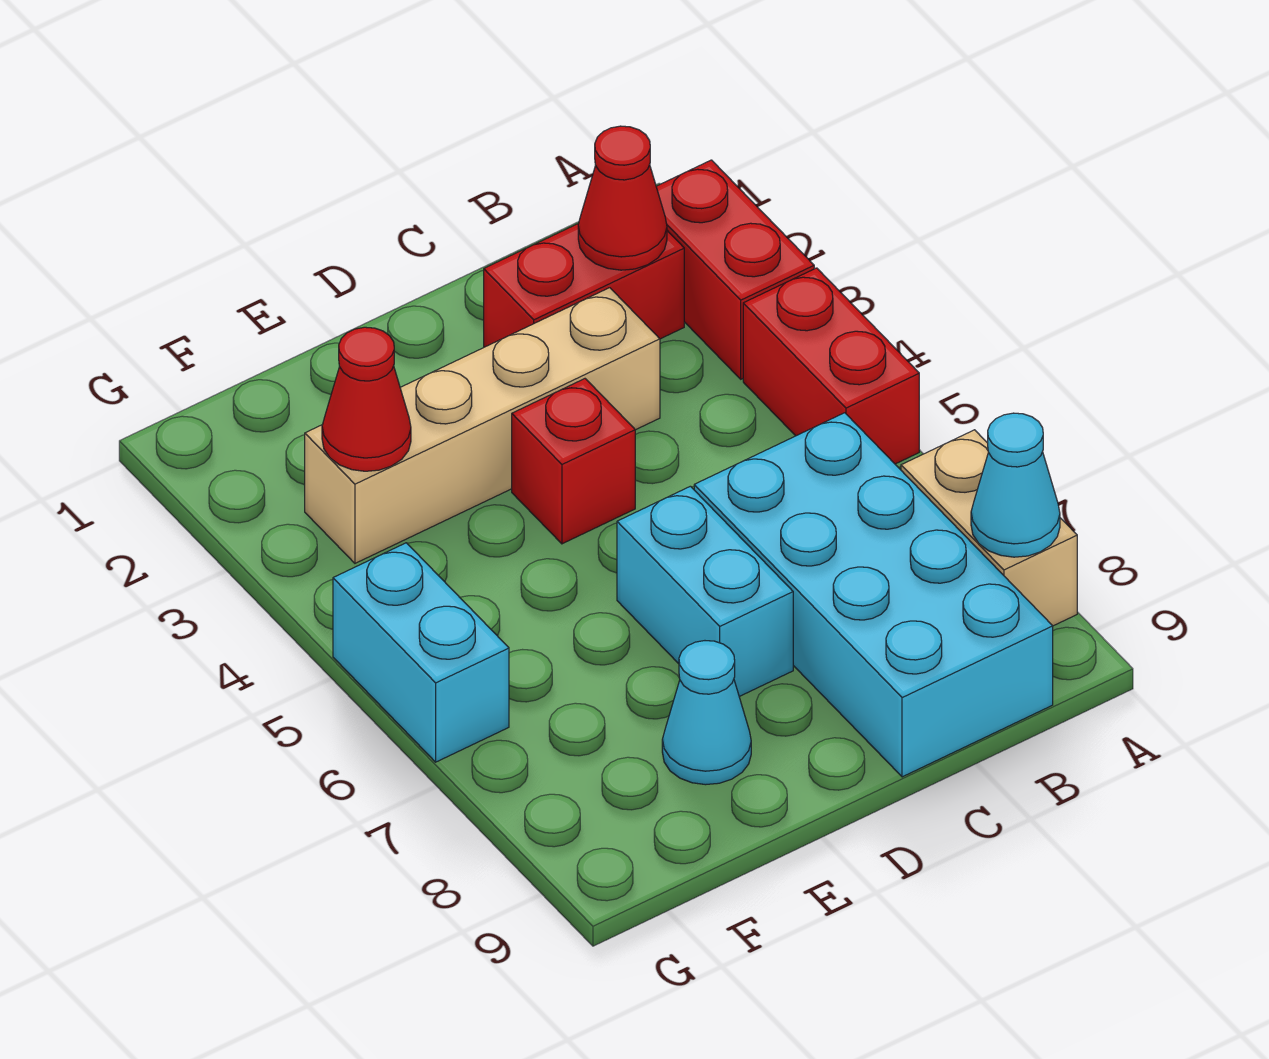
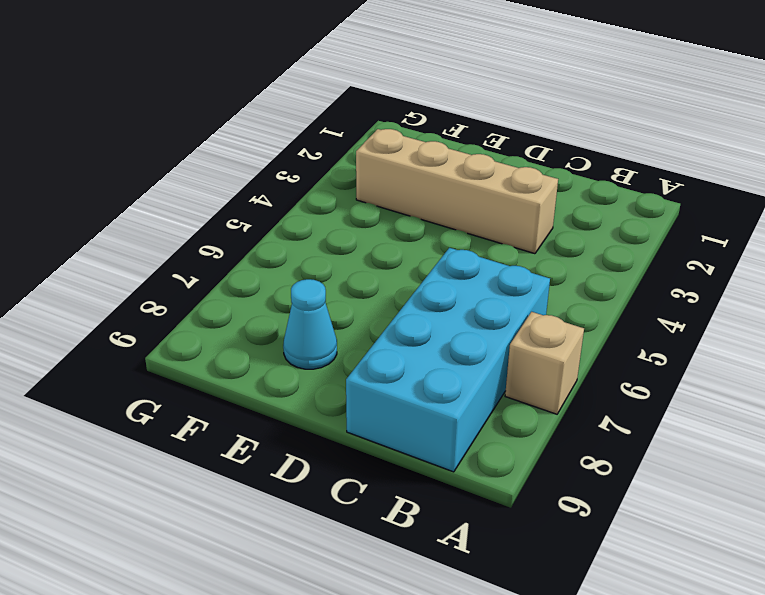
tan brick A7 level 1 -> tan brick A7:A8 level 1
none -> red brick A2:A3 level 1
none -> red brick A4:A5 level 1
none -> red brick B2:C2 level 1

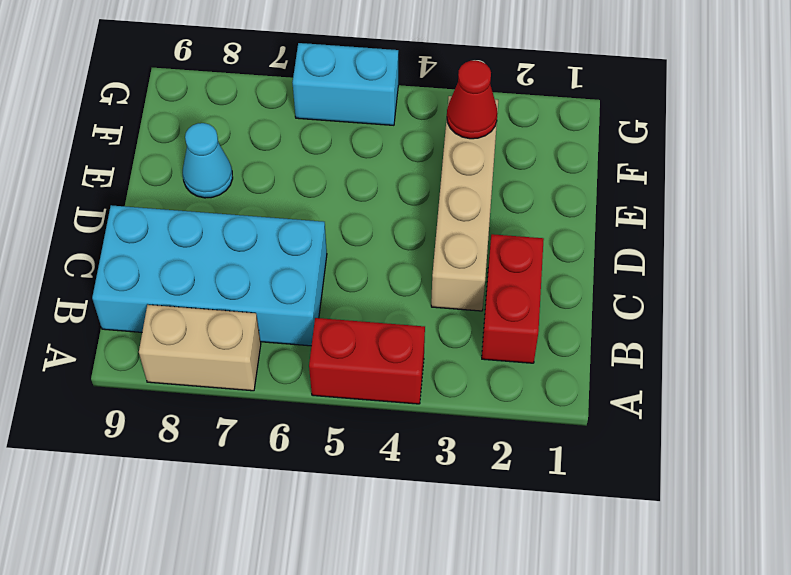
none -> red brick A2:A3 level 1
none -> red brick D4 level 1
none -> cyan brick D6:D7 level 1

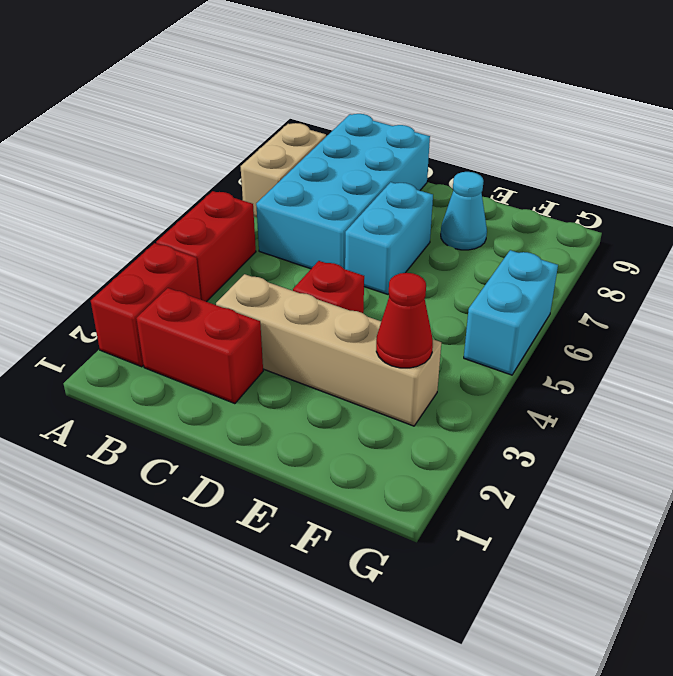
none -> cyan cone A8 level 2
none -> red cone B2 level 2

